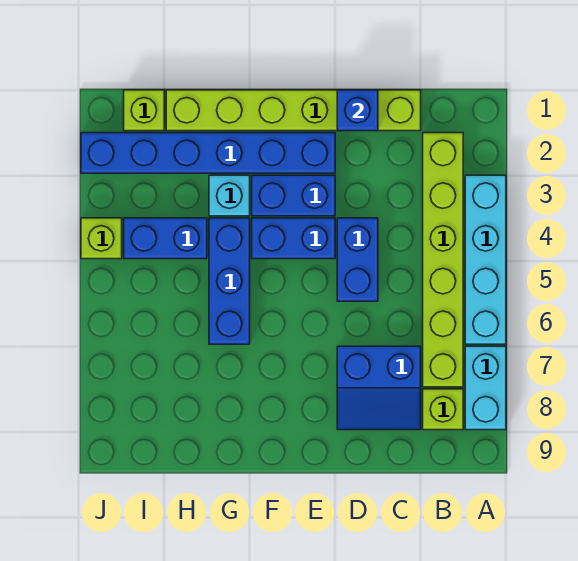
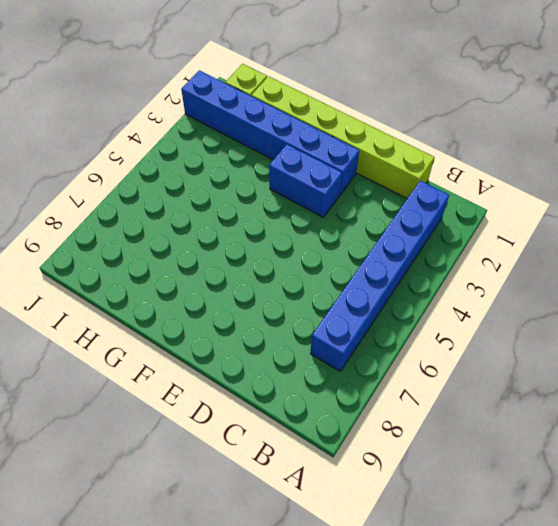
blue brick B2:B7 level 1 -> lime brick B2:B7 level 1
none -> cyan brick A3:A6 level 1
none -> cyan brick A7:A8 level 1
none -> lime brick B8 level 1

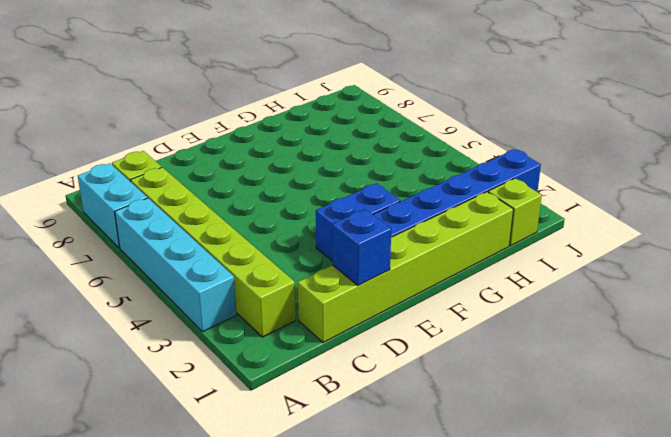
none -> blue slope C7:D8 level 1 top 7
none -> blue brick D4:D5 level 1
none -> blue brick E4:F4 level 1

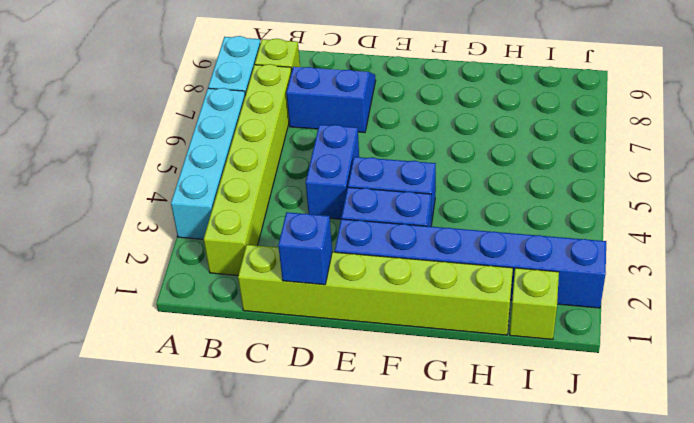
none -> cyan brick G3 level 1
none -> blue brick G4:G6 level 1
none -> blue brick H4:I4 level 1

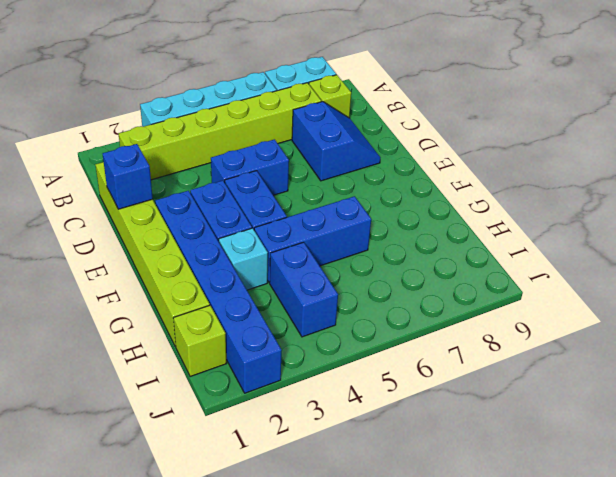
none -> lime brick J4 level 1

